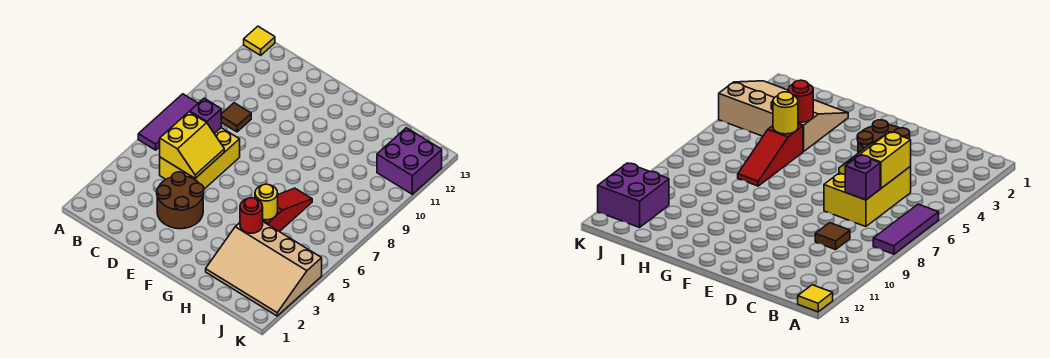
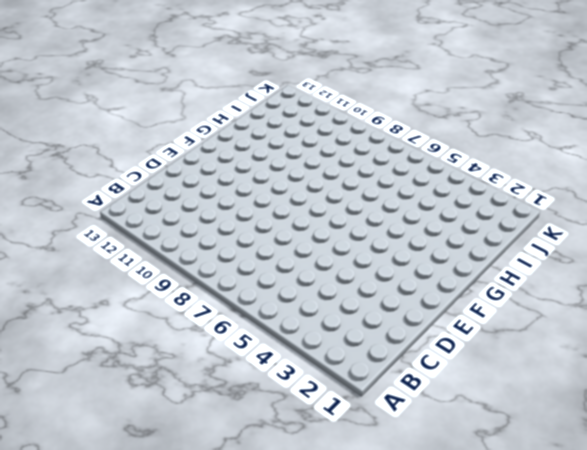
none -> purple tile A6:A8 level 1
none -> yellow tile A13 level 1
none -> yellow brick C5:D7 level 1

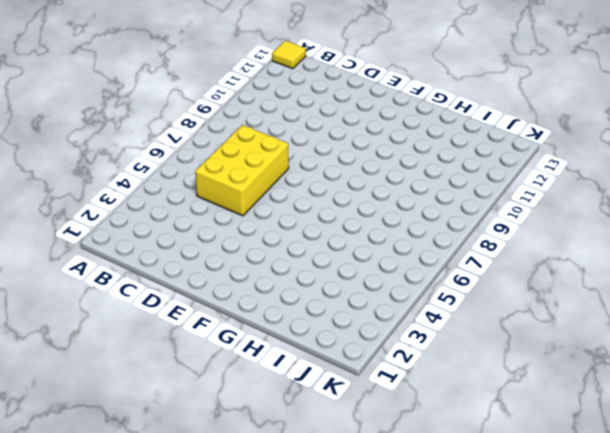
none -> purple tile A6:A8 level 1
none -> brown tile C9 level 1
none -> brown round brick D3:E4 level 1

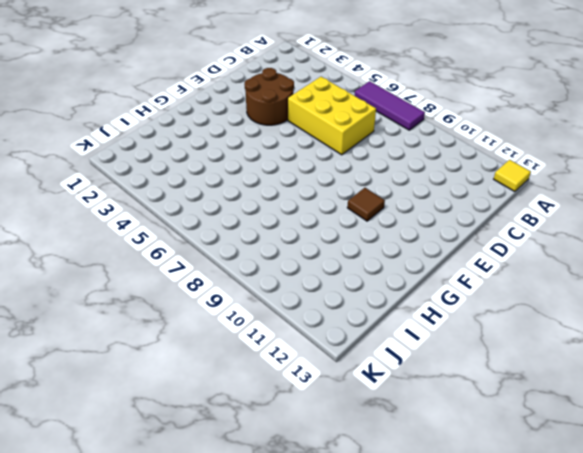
brown tile F10 level 1 -> brown tile C9 level 1
none -> tan slope H2:K4 level 1 top 4
none -> red slope H5:H7 level 1 top 5
none -> purple brick J11:K12 level 1

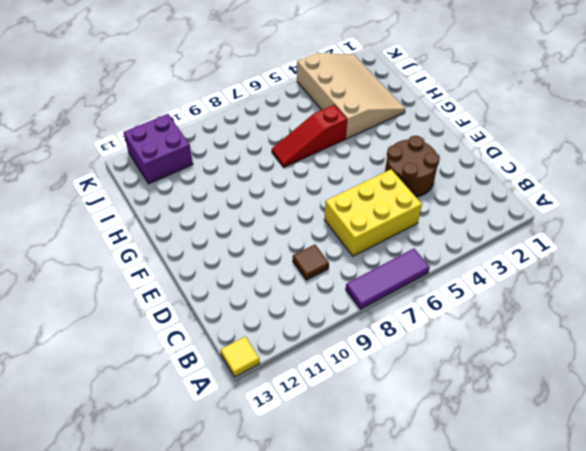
none -> yellow slope C5:D6 level 2 top C
none -> purple brick C7 level 2
none -> red round brick H4 level 2

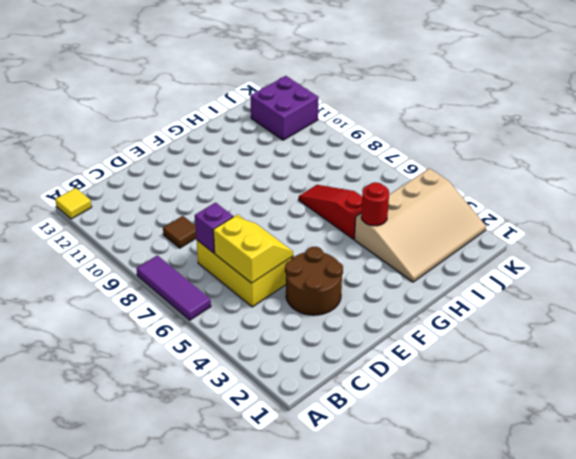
none -> yellow round brick H5 level 2

